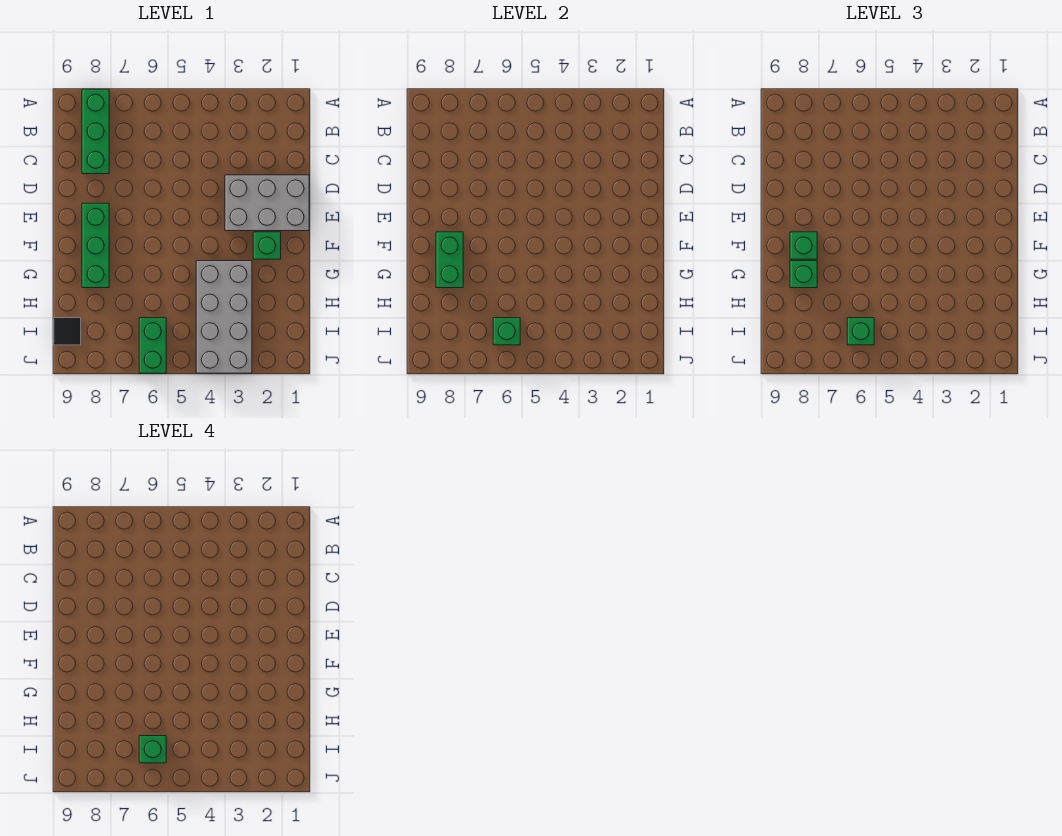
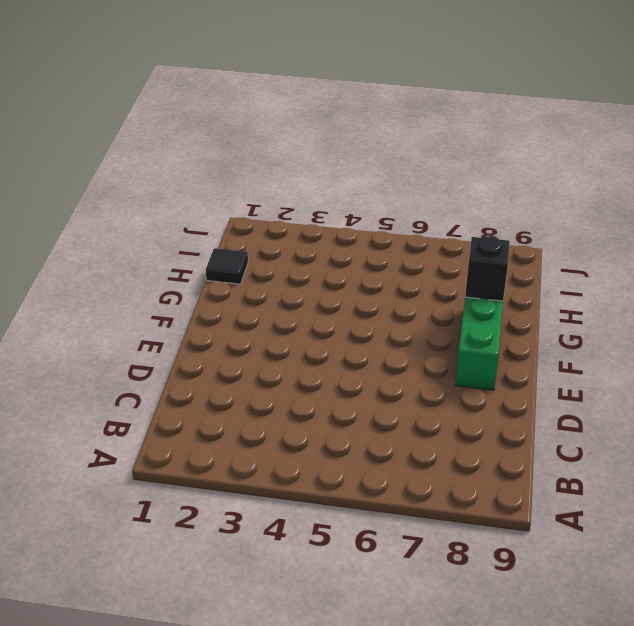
black brick G8 level 2 -> green brick F8:G8 level 2
black tile H1 level 1 -> black tile I9 level 1
none -> green brick A8:C8 level 1
none -> grey brick D1:E3 level 1
none -> green brick F2 level 1

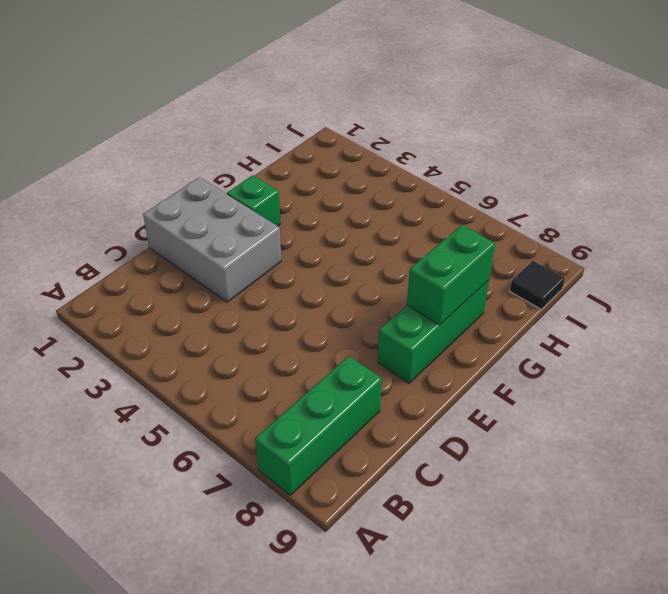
none -> grey brick G3:J4 level 1
none -> green brick I6:J6 level 1
none -> green brick I6 level 2

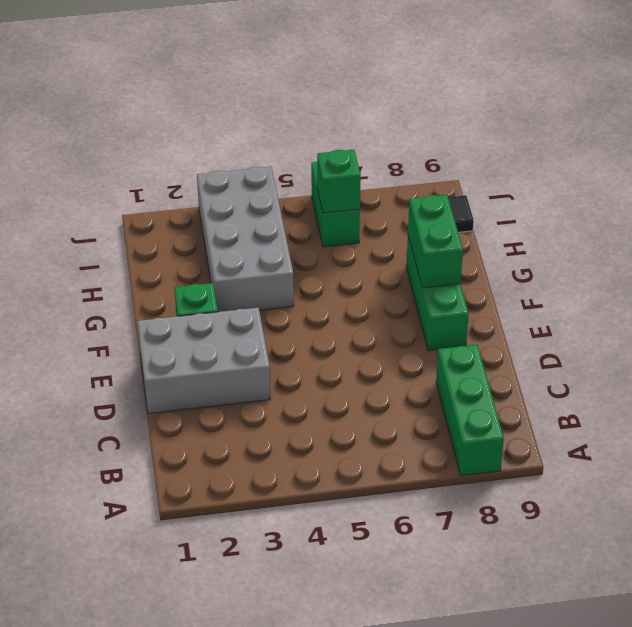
none -> green brick F8 level 3
none -> green brick G8 level 3
none -> green brick I6 level 3

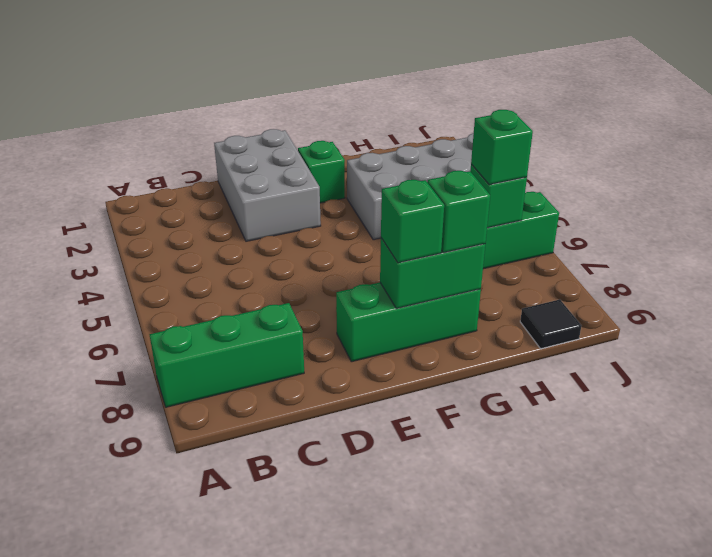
none -> green brick I6 level 4

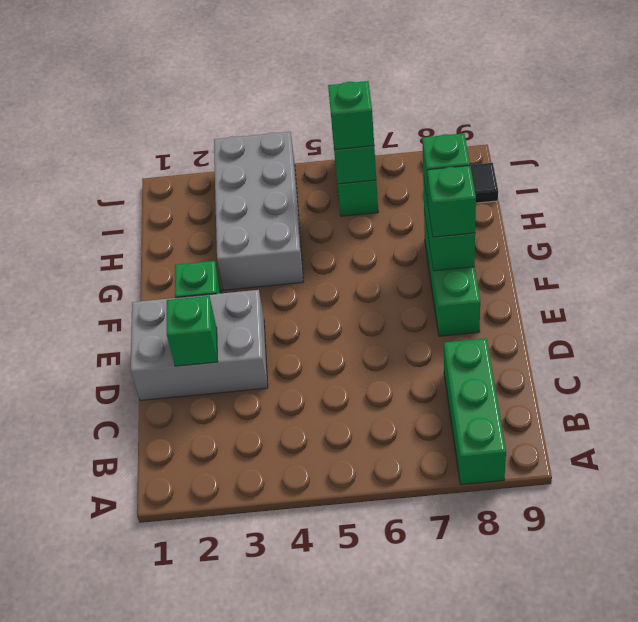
green brick D2 level 2 -> green brick I6 level 4

